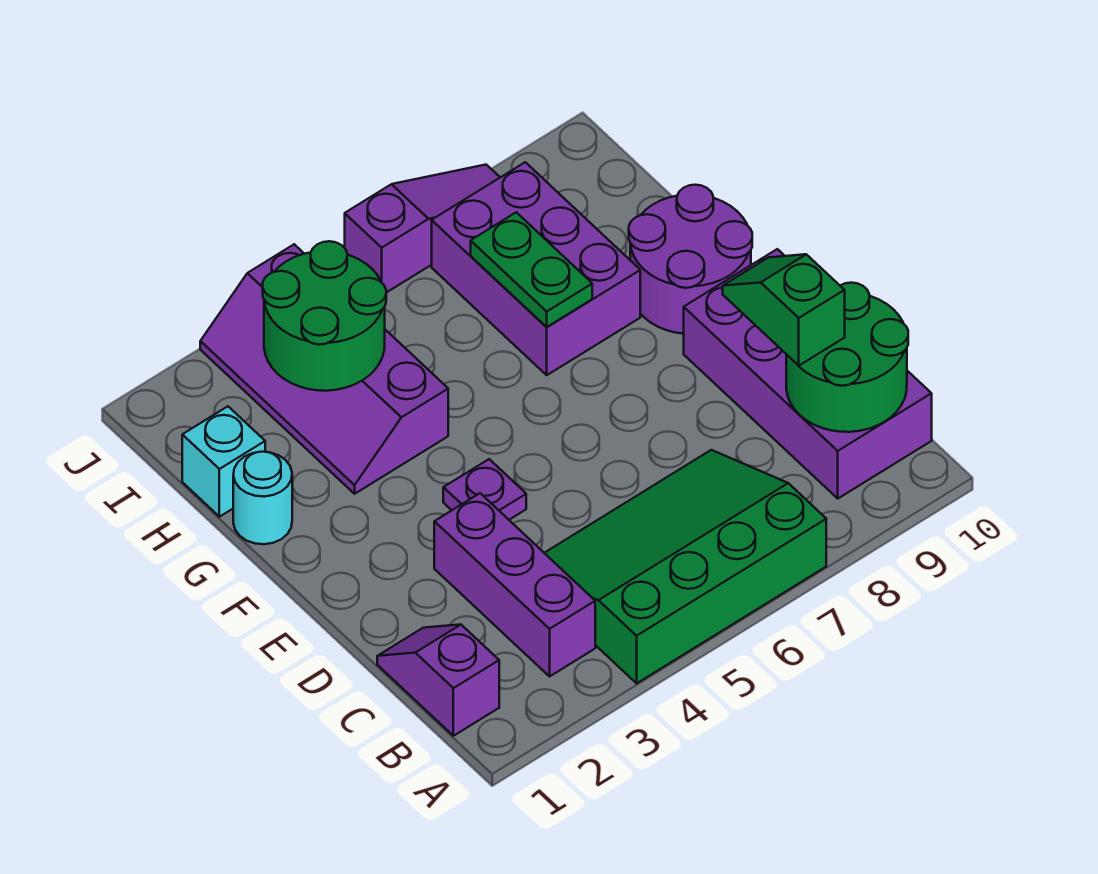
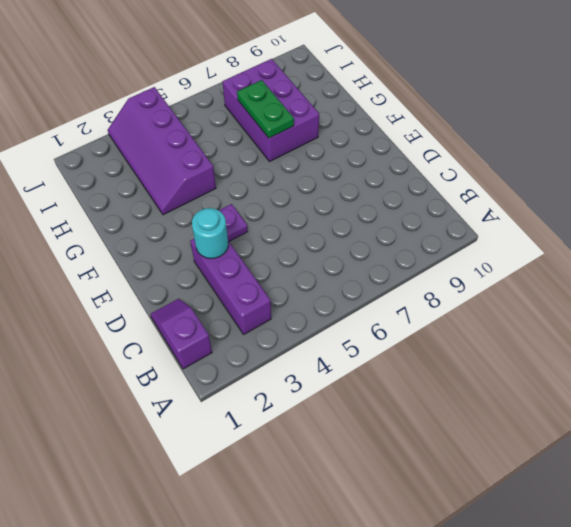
cyan round brick D3 level 2 -> cyan round brick G1 level 1
none -> green slope A4:C7 level 1 top A
none -> purple brick B9:E10 level 1
none -> purple round brick F9:G10 level 1

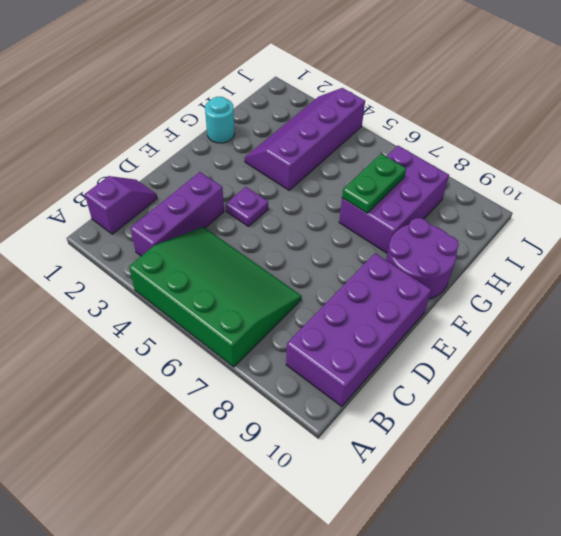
none -> cyan brick H1 level 1
none -> purple slope J6:J8 level 1 top 6
none -> green round brick B9:C10 level 2

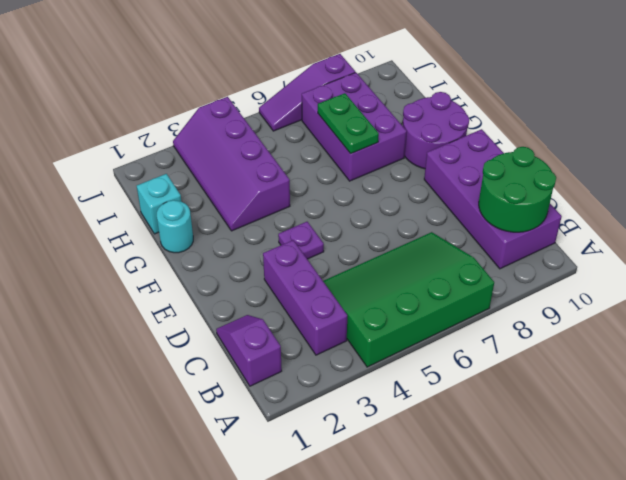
purple slope J6:J8 level 1 top 8 -> purple slope J6:J8 level 1 top 6
none -> green round brick H3:I4 level 2
none -> green slope C9:D9 level 3 top C

